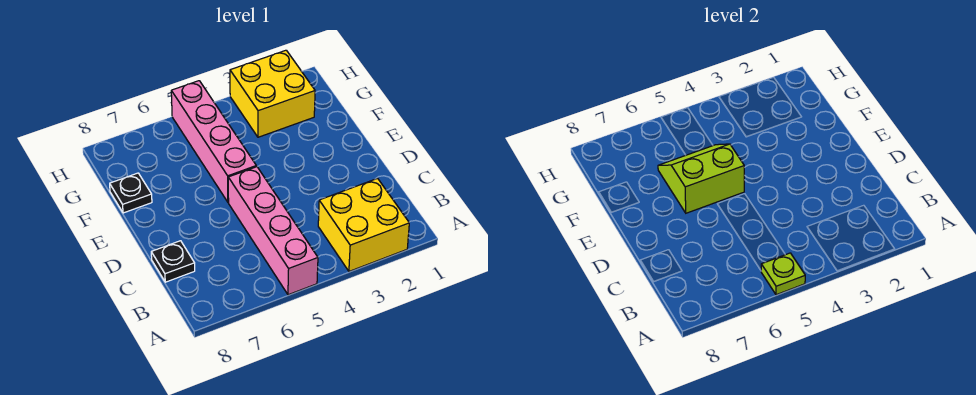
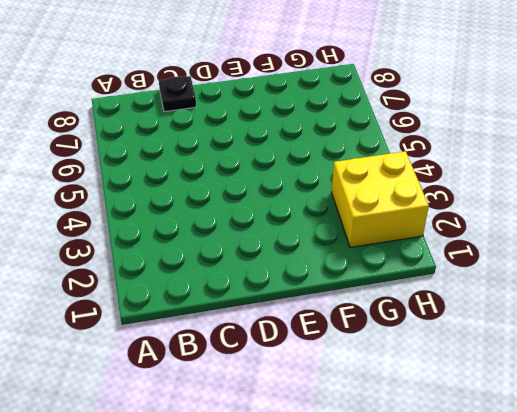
none -> yellow brick A2:B3 level 1
none -> pink brick A5:D5 level 1

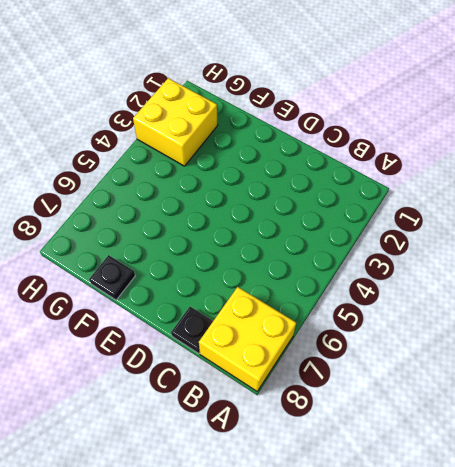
yellow brick A7:B8 level 1 -> yellow brick A2:B3 level 1
none -> pink brick A5:D5 level 1
none -> pink brick E5:H5 level 1

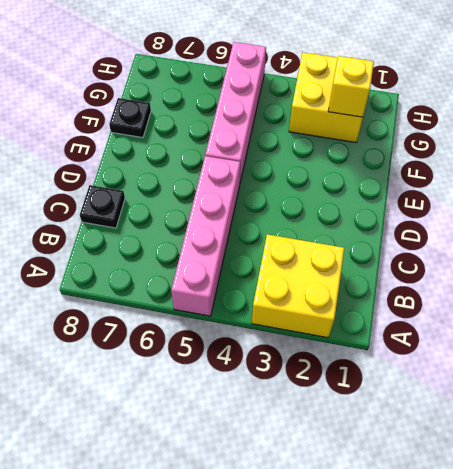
yellow brick G2 level 2 -> none
none -> lime plate A5 level 2
none -> lime slope E5:F6 level 2 top E

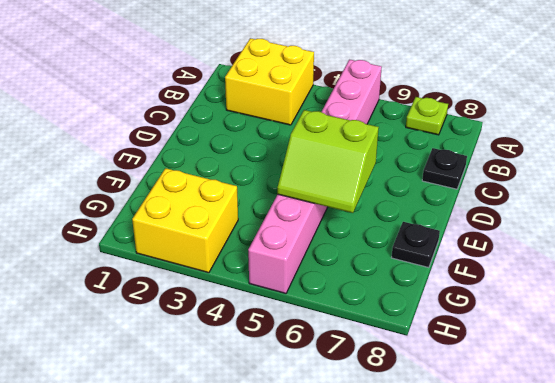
lime plate A7 level 1 -> lime plate A5 level 2

